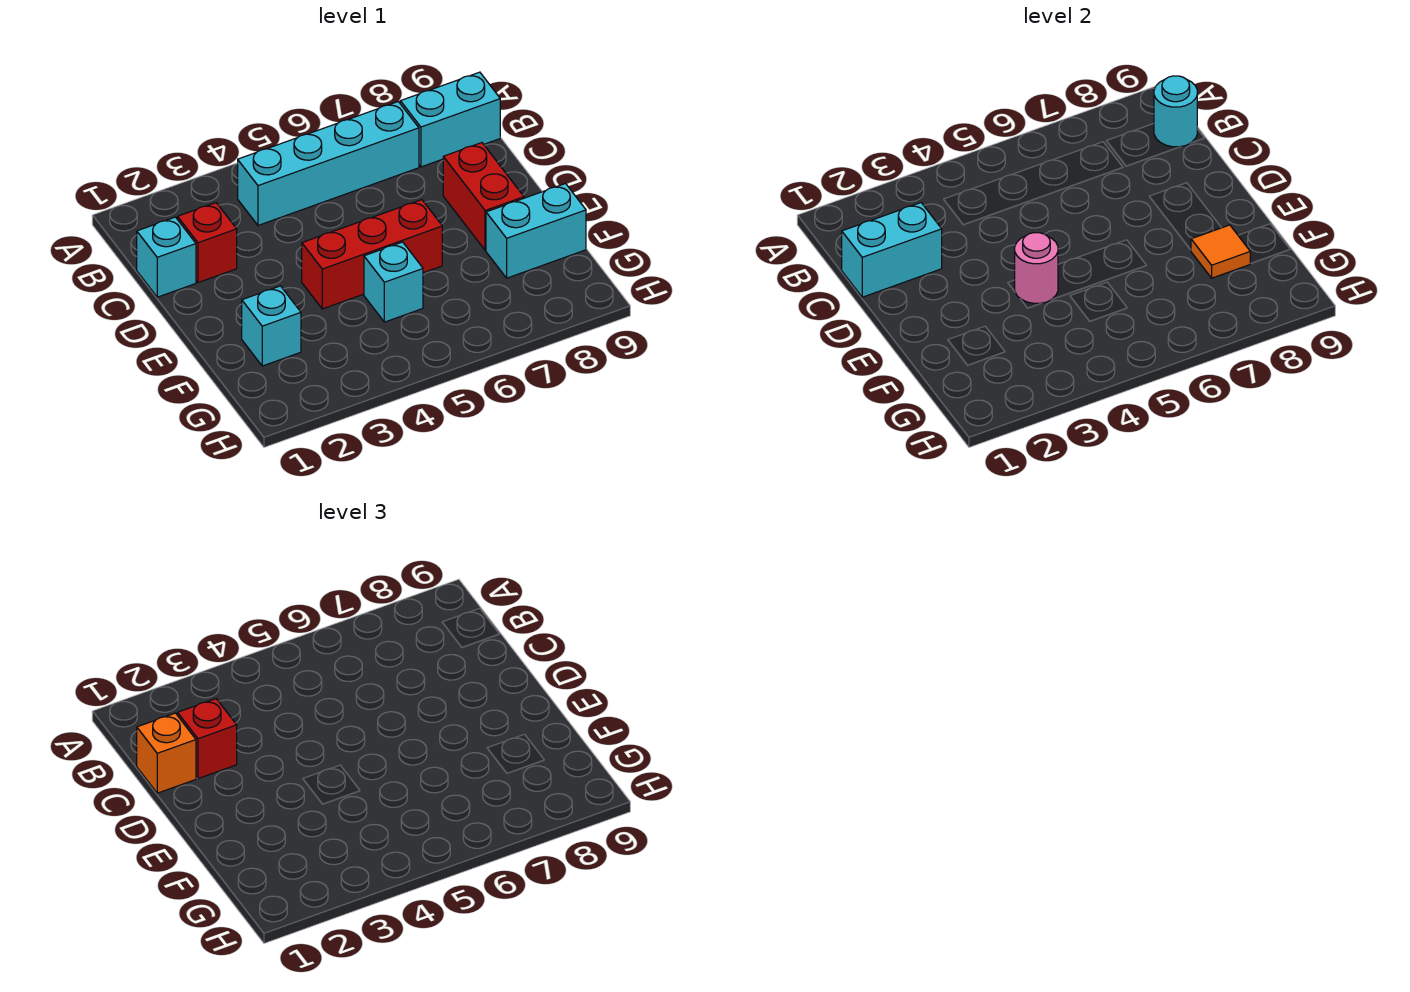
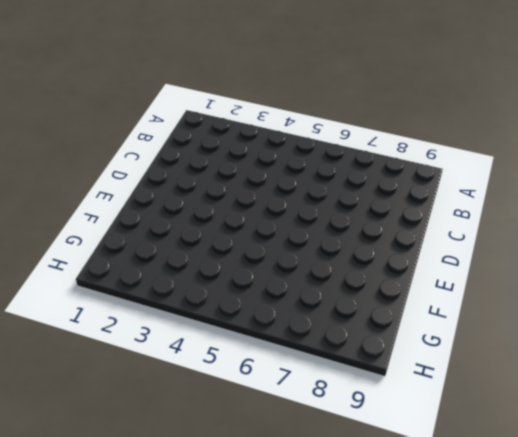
none -> cyan brick B4:B7 level 1
none -> cyan brick B8:B9 level 1
none -> cyan brick C1 level 1

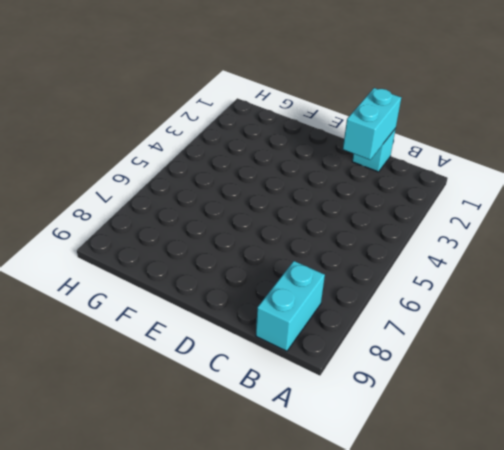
none -> cyan brick B4:B7 level 1
none -> red brick C2 level 1
none -> red brick D8:E8 level 1

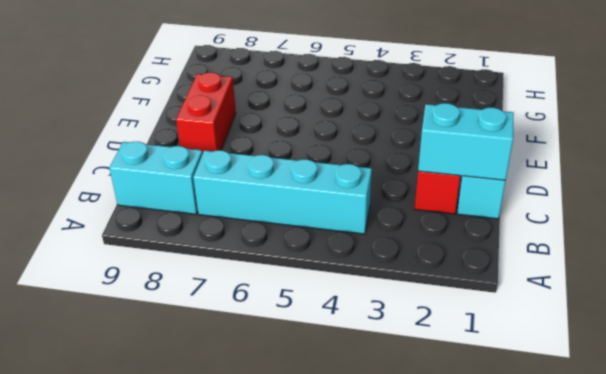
none -> red brick E4:E6 level 1
none -> cyan brick F2 level 1
none -> cyan brick F5 level 1

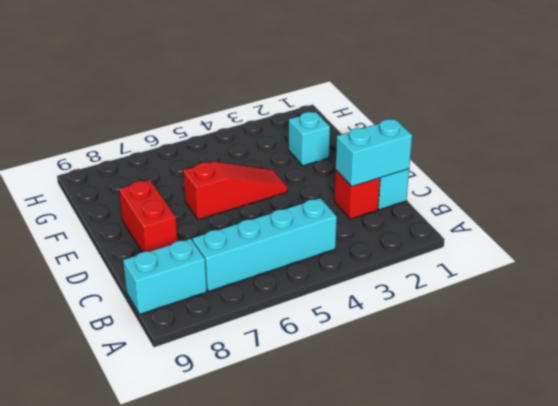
red slope E4:E6 level 1 top 6 -> red brick E4:E6 level 1
none -> cyan brick F5 level 1
none -> cyan brick F8:F9 level 1
none -> cyan round brick B9 level 2

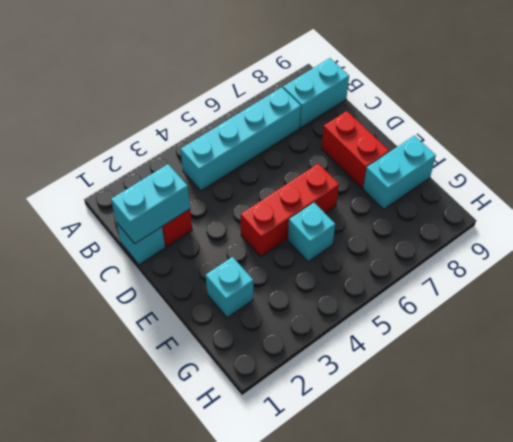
none -> cyan round brick B9 level 2
none -> pink round brick E4 level 2
none -> orange tile F8 level 2

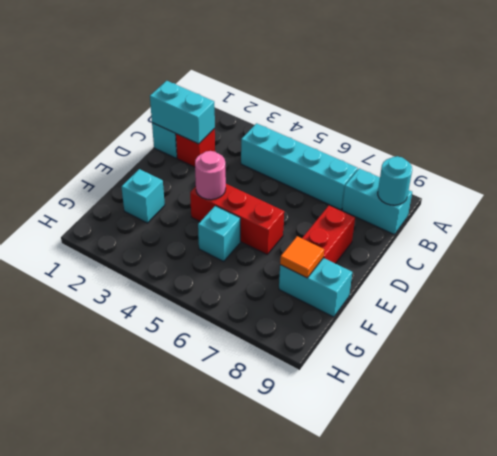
none -> orange brick C1 level 3
none -> red brick C2 level 3

